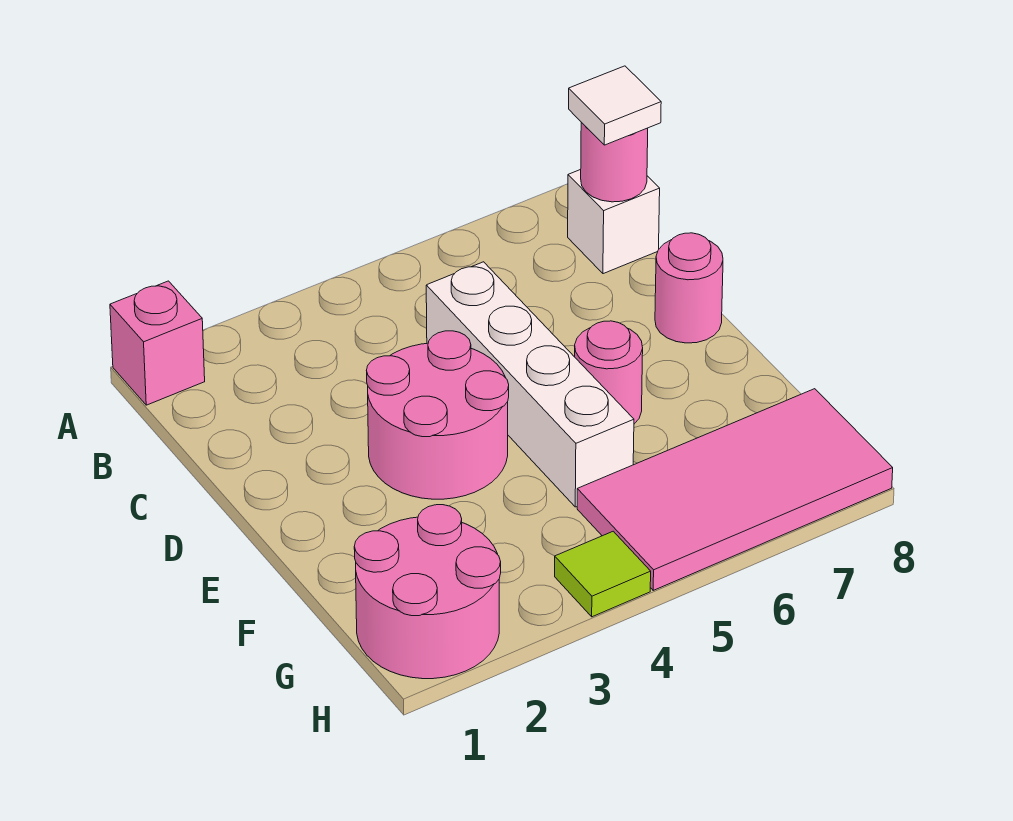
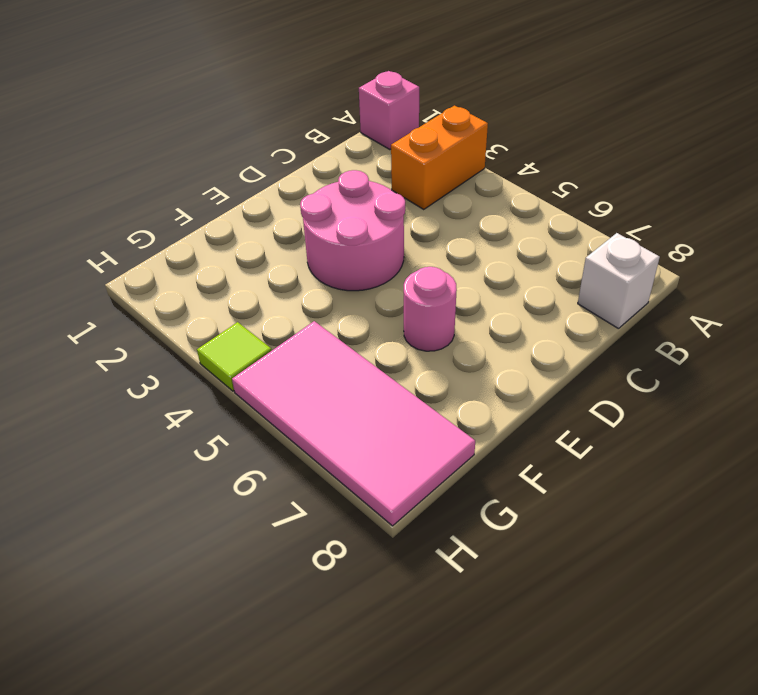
orange brick A3:B3 level 1 -> none
none -> white brick C5:F5 level 1
none -> pink round brick D8 level 1

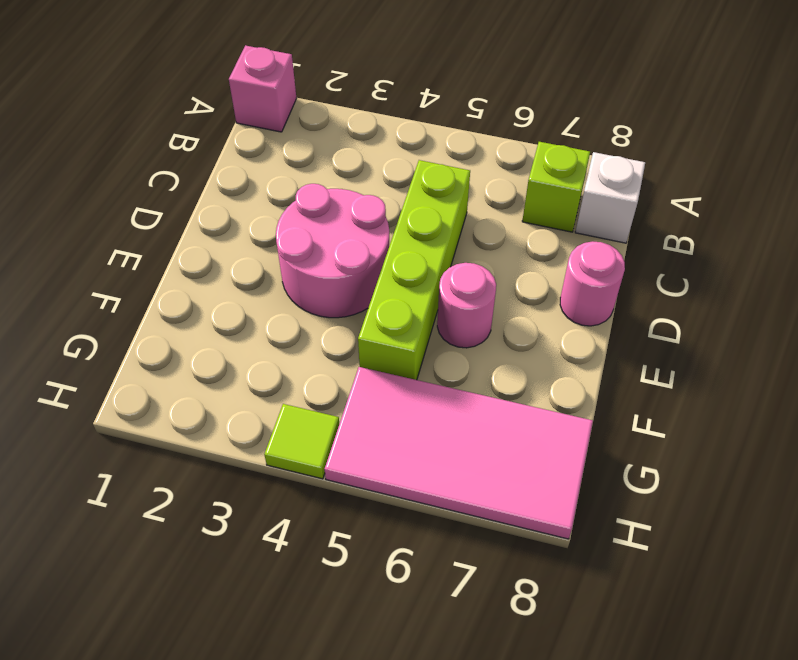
lime brick B7 level 1 -> none
lime brick C5:F5 level 1 -> white brick C5:F5 level 1
none -> pink round brick G1:H2 level 1
none -> pink round brick B8 level 2

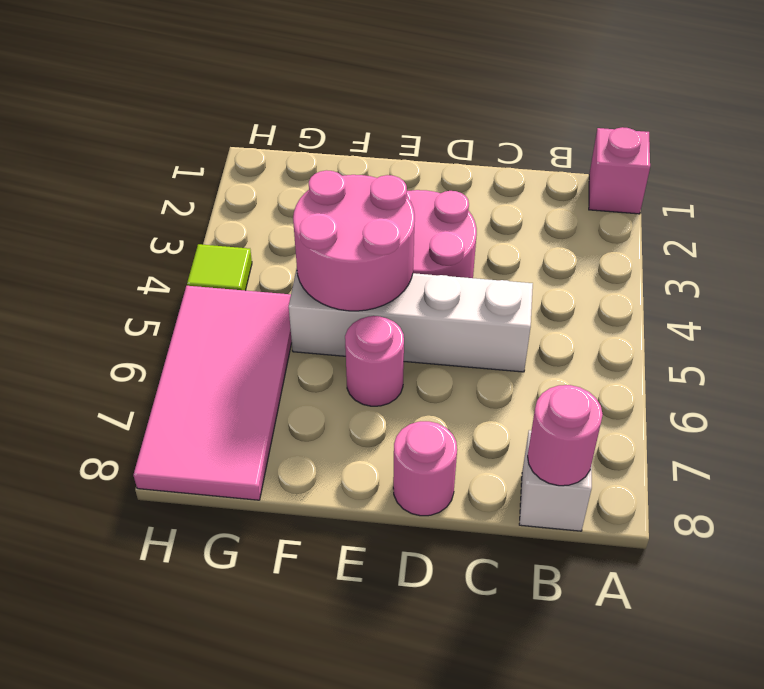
pink round brick E4:F5 level 2 -> pink round brick G1:H2 level 1
none -> white tile B8 level 3

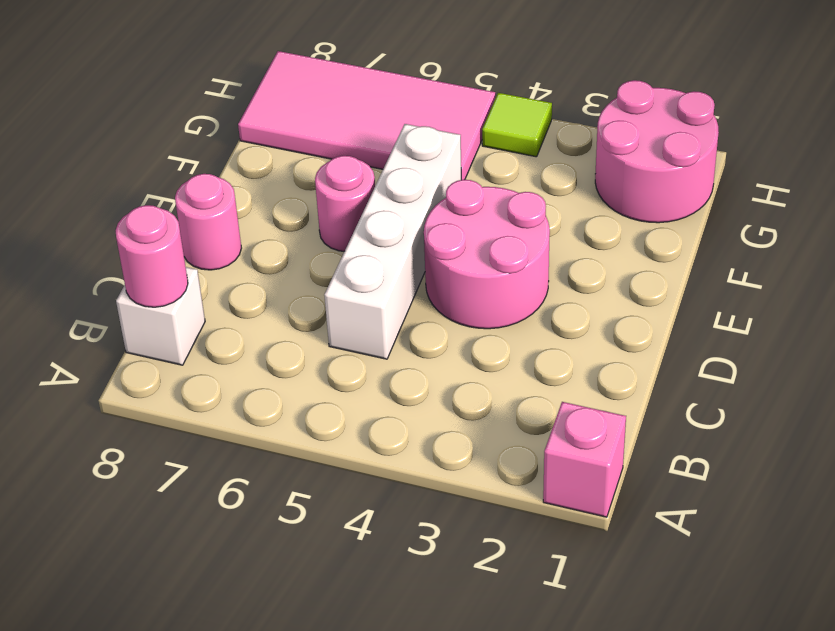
none -> white tile B8 level 3

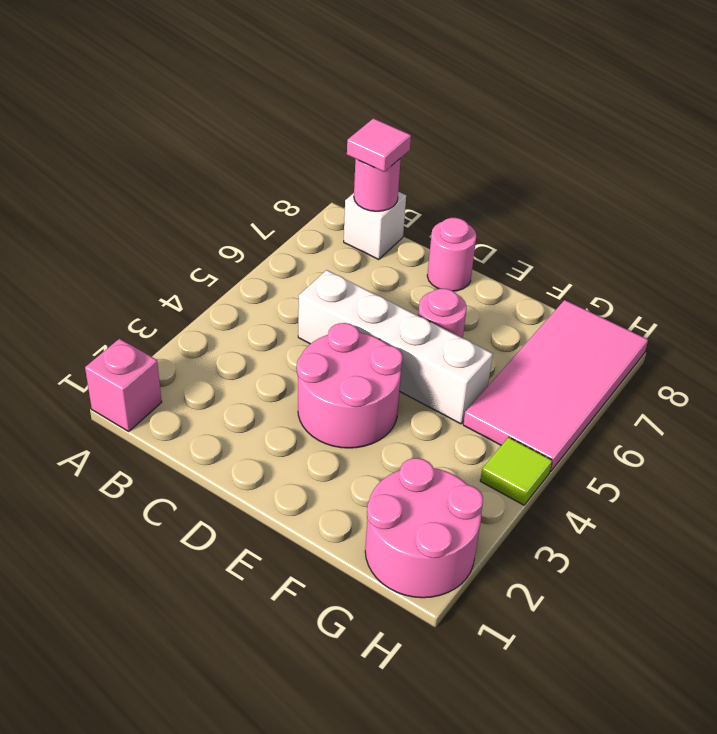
pink tile B8 level 3 -> white tile B8 level 3

